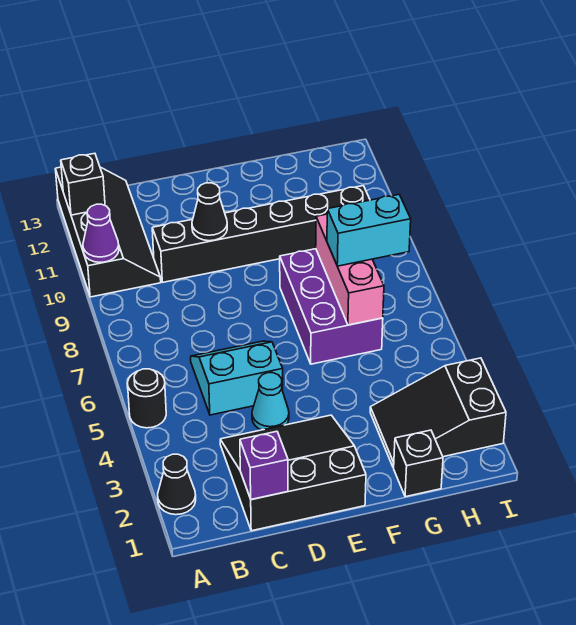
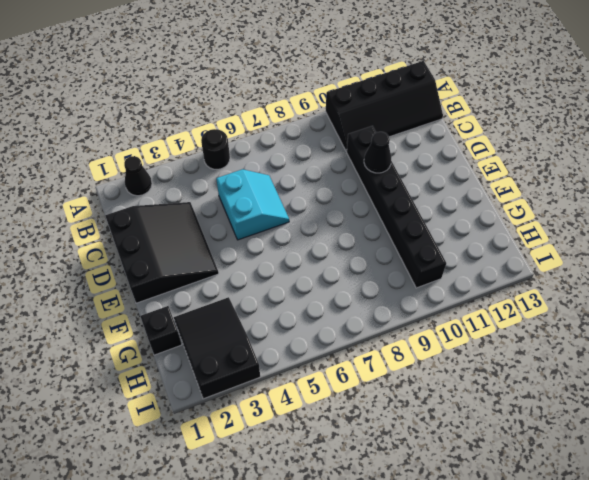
none -> cyan cone D4 level 1
none -> purple brick F6:G8 level 1
none -> purple cone A10 level 2

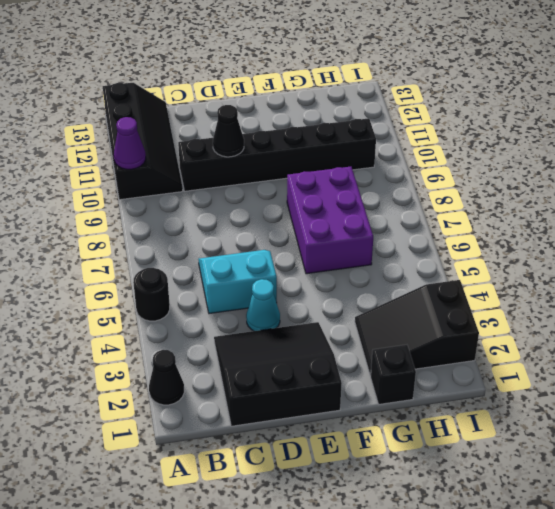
none -> black brick A12 level 2
none -> purple brick C1 level 2
none -> pink brick G6:G8 level 2

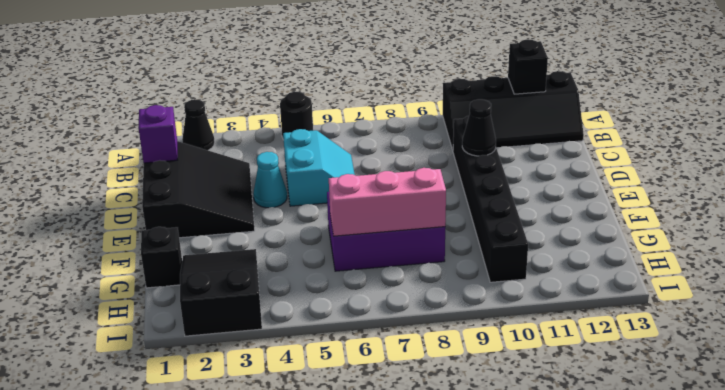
none -> purple cone A10 level 2
none -> cyan brick G7:H7 level 3

